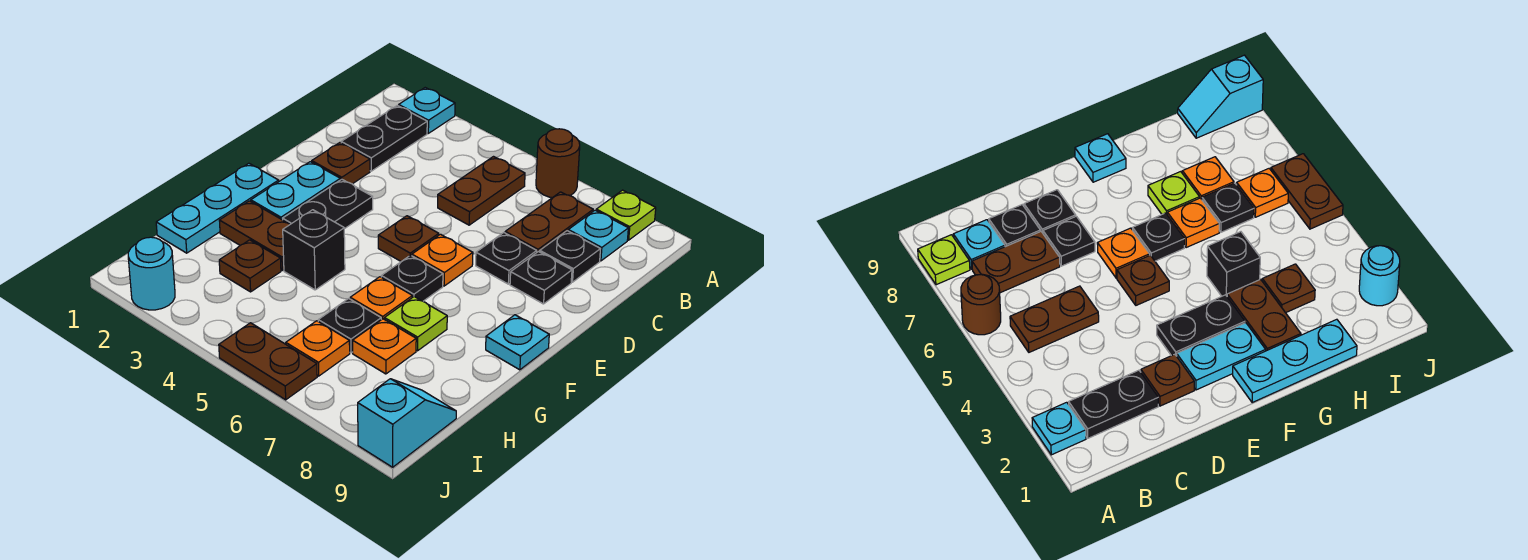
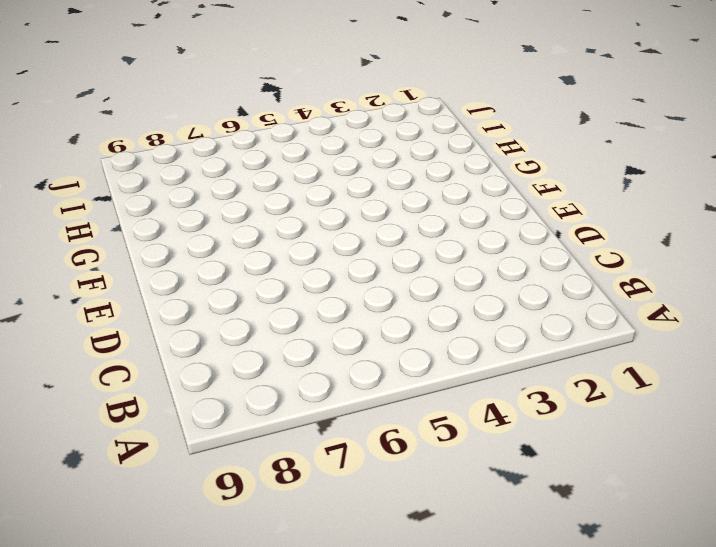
none -> cyan plate A2 level 1
none -> brown round brick A6 level 1
none -> lime plate A8 level 1

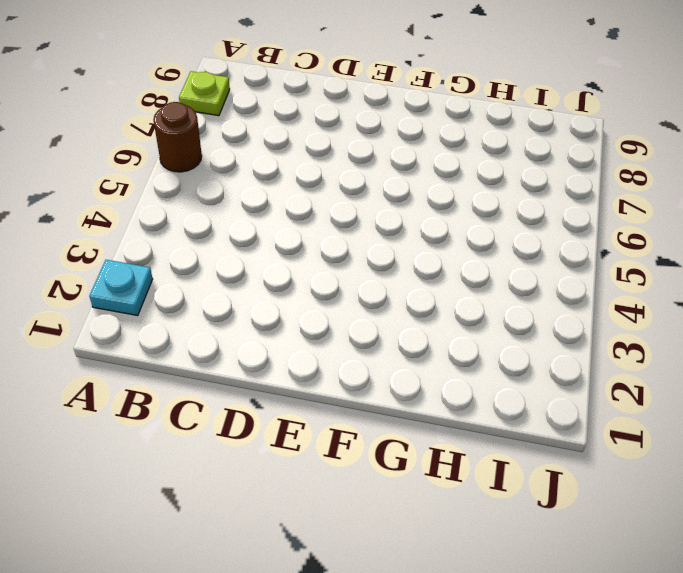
none -> black plate B2:C2 level 1
none -> brown plate B5:C5 level 1
none -> brown plate B7:C7 level 1

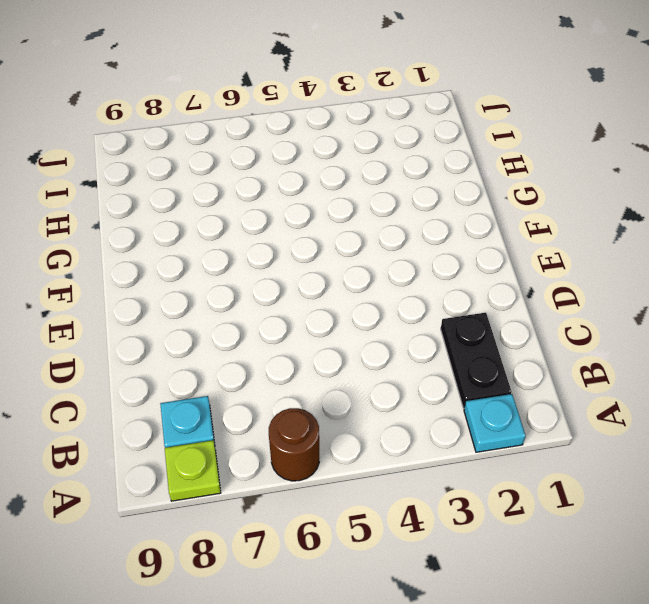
none -> brown plate B5:C5 level 1
none -> brown plate B7:C7 level 1
none -> black plate C8 level 1

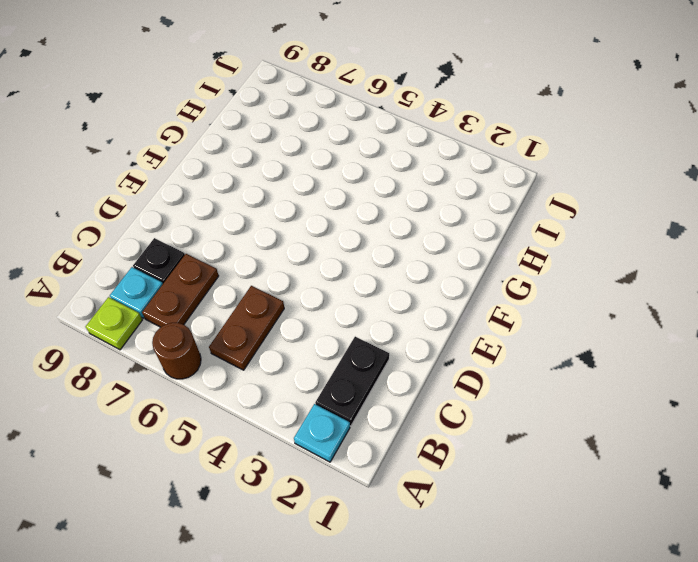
none -> brown plate D2 level 1
none -> black plate D7 level 1
none -> black plate D8 level 1

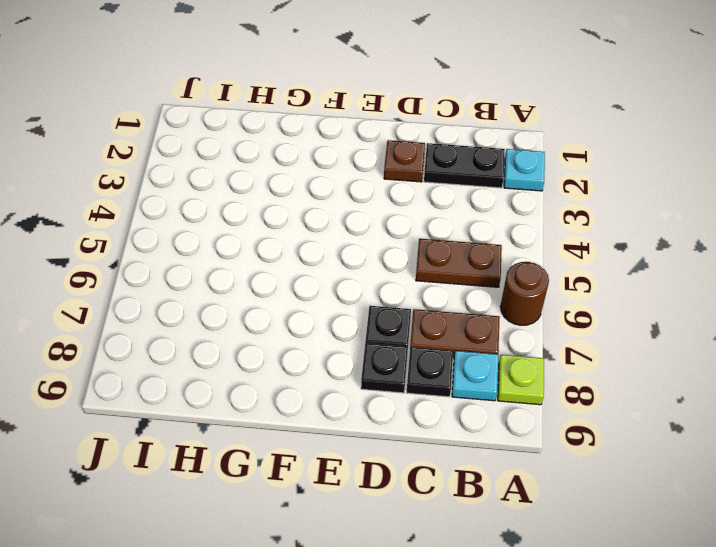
none -> cyan plate E2:F2 level 1
none -> black plate E3:F3 level 1
none -> brown plate E5 level 1

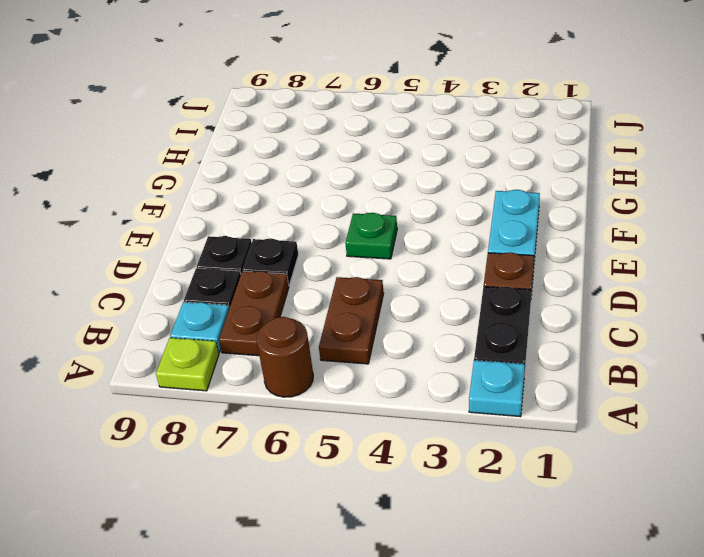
green plate E5 level 1 -> brown plate E5 level 1
none -> black plate E3:F3 level 1
none -> orange plate E6 level 1
none -> cyan plate F1:H1 level 1

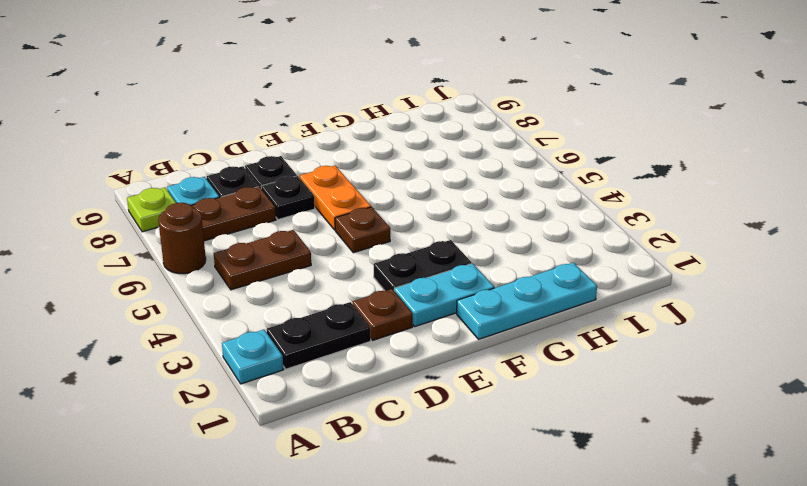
orange plate E6:E7 level 1 -> orange plate E6 level 1
none -> black plate F6 level 1
none -> cyan plate F9 level 1
none -> brown plate G2:G3 level 1

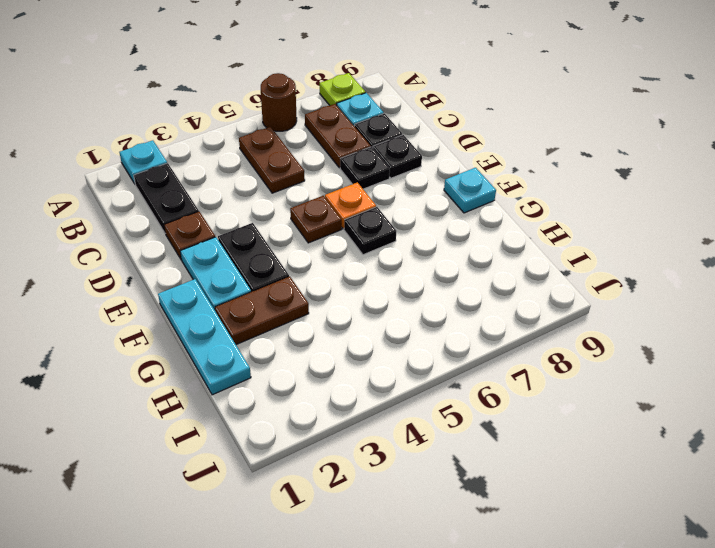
none -> black brick G4 level 1
none -> orange plate G6 level 1
none -> lime plate G7 level 1

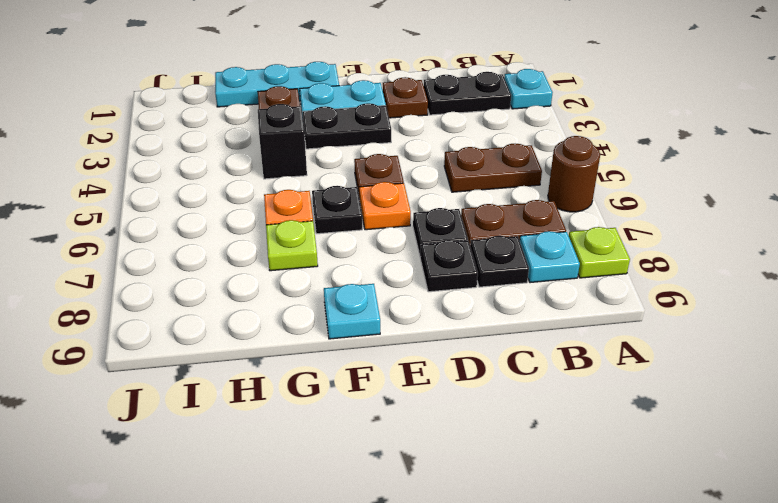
none -> brown plate H3 level 1
none -> black plate H6 level 1
none -> orange plate H7 level 1

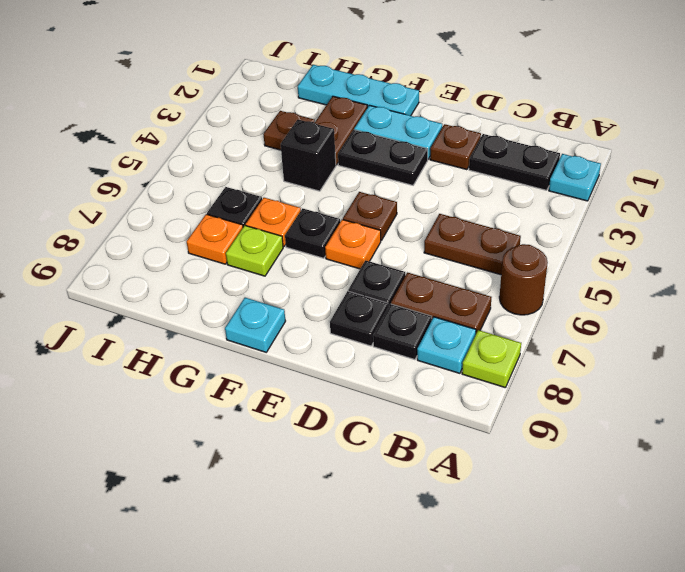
none -> orange plate I6 level 1
none -> cyan slope I9:J9 level 1 top J
none -> cyan round brick J2 level 1

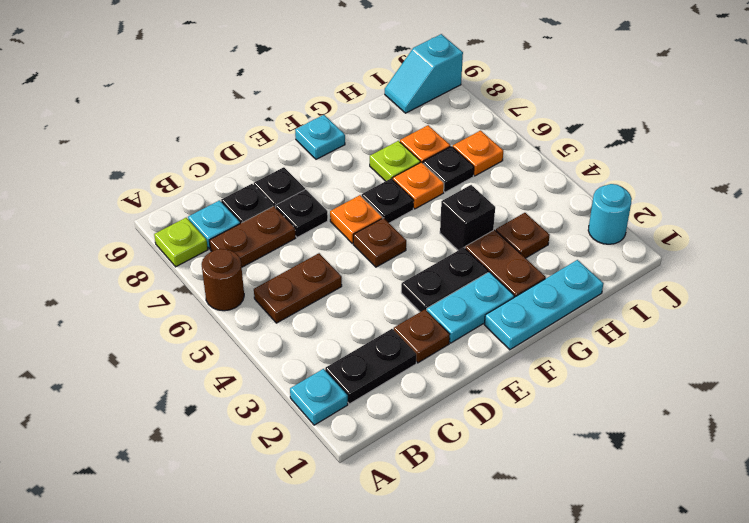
none -> brown plate J5:J6 level 1

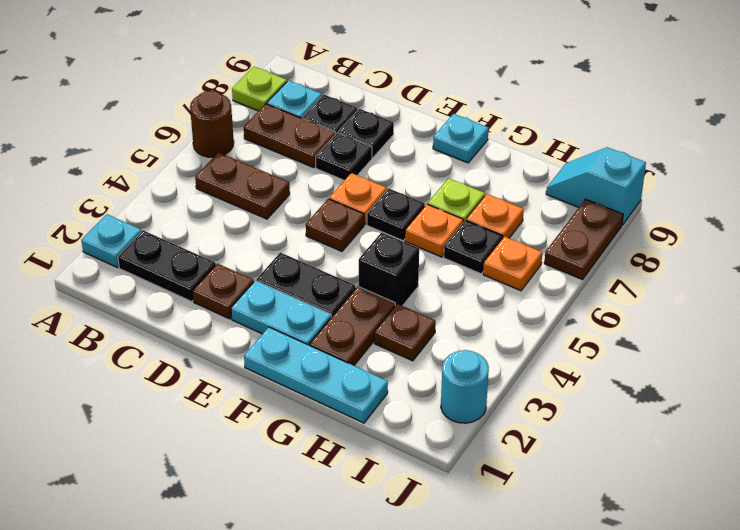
brown plate J7:J8 level 1 -> brown plate J5:J6 level 1

